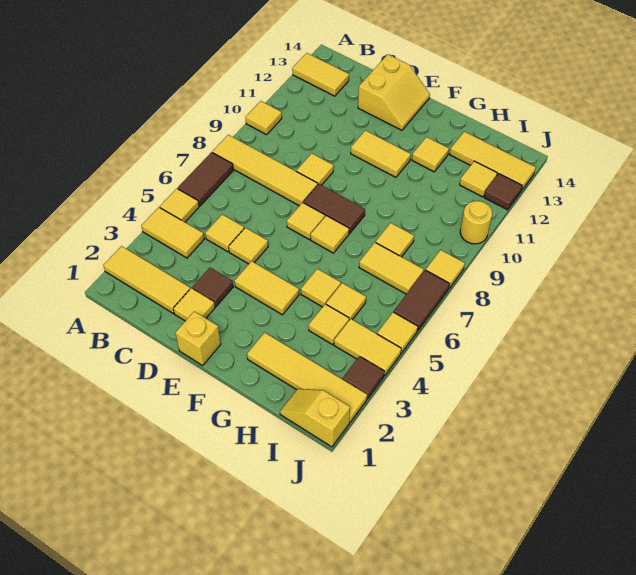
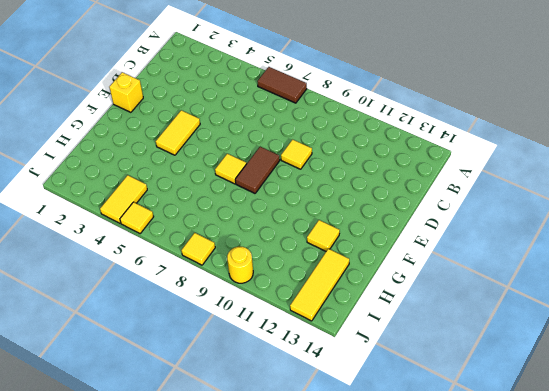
none -> yellow tile A2:C2 level 1
none -> yellow tile A4:B4 level 1
none -> yellow tile A5 level 1
none -> yellow tile A8:D8 level 1

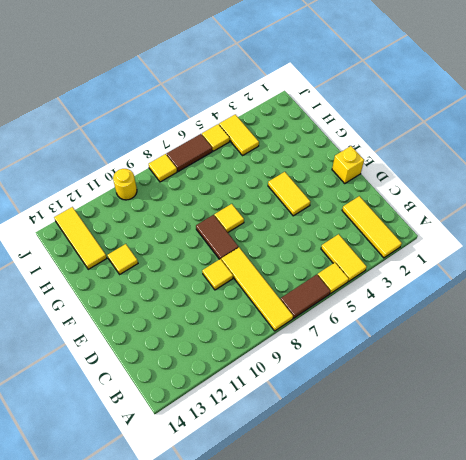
none -> yellow tile A10 level 1
none -> yellow tile A13:B13 level 1
none -> yellow tile C5 level 1
none -> yellow tile D2 level 1

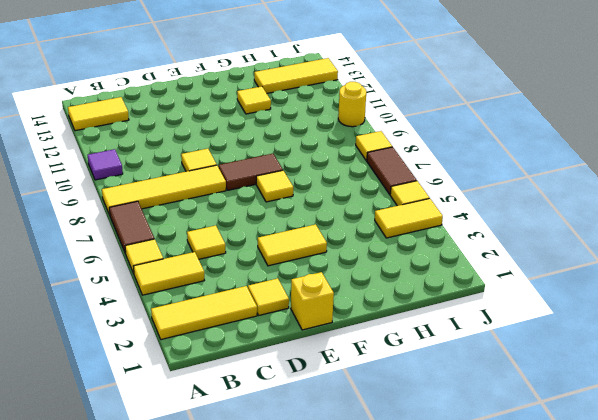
purple tile A10 level 1 -> yellow tile A10 level 1
none -> brown tile D3 level 1
none -> yellow tile D5 level 1
none -> yellow slope D13:E14 level 1 top D
none -> yellow tile E7 level 1

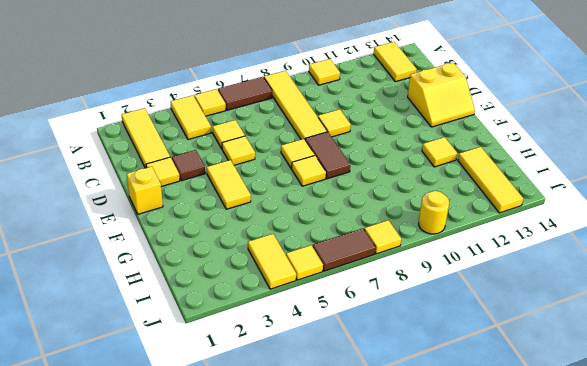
none -> yellow tile E11:F11 level 1
none -> yellow tile G2:J2 level 1
none -> yellow tile G5 level 1
none -> yellow tile H4 level 1

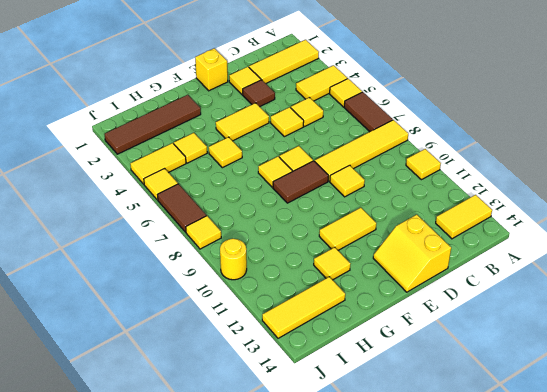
brown tile G2:J2 level 1 -> yellow tile G2:J2 level 1
none -> yellow tile H5 level 1
none -> yellow tile H7:I7 level 1
none -> yellow tile H8 level 1
none -> yellow slope I1:J1 level 1 top J

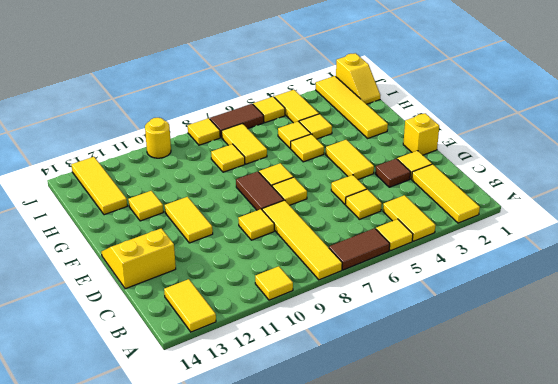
none -> yellow tile I12 level 1
none -> brown tile J3 level 1
none -> brown tile J12 level 1

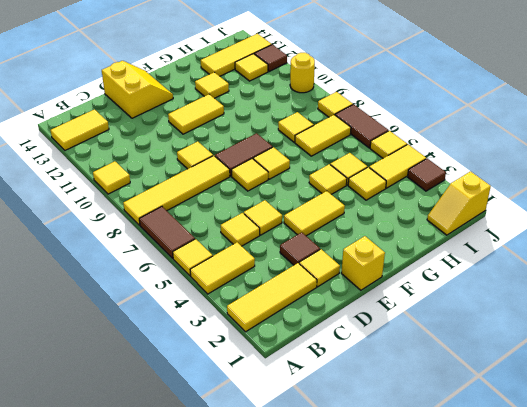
none -> yellow tile G2:J2 level 1

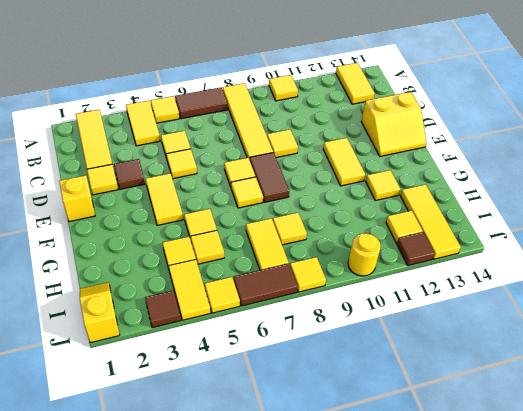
none -> yellow tile G2:J2 level 1

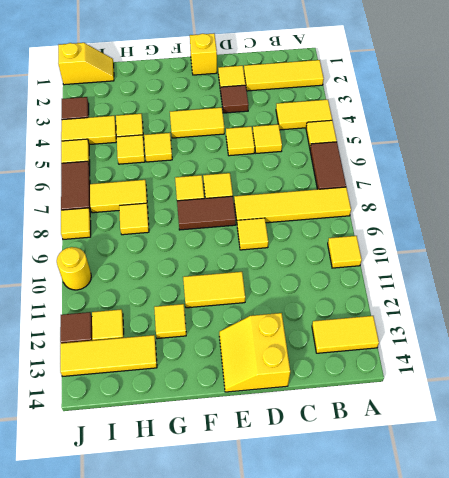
none -> yellow tile G2:J2 level 1

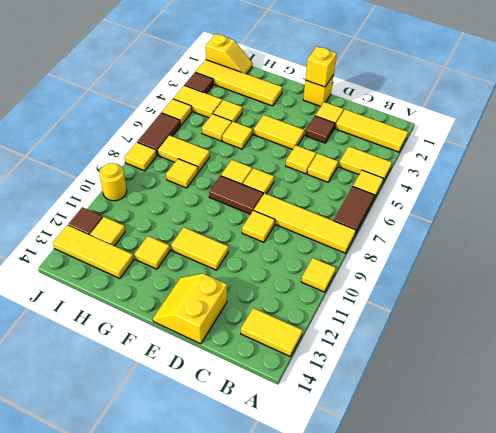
yellow brick E1 level 2 -> none

